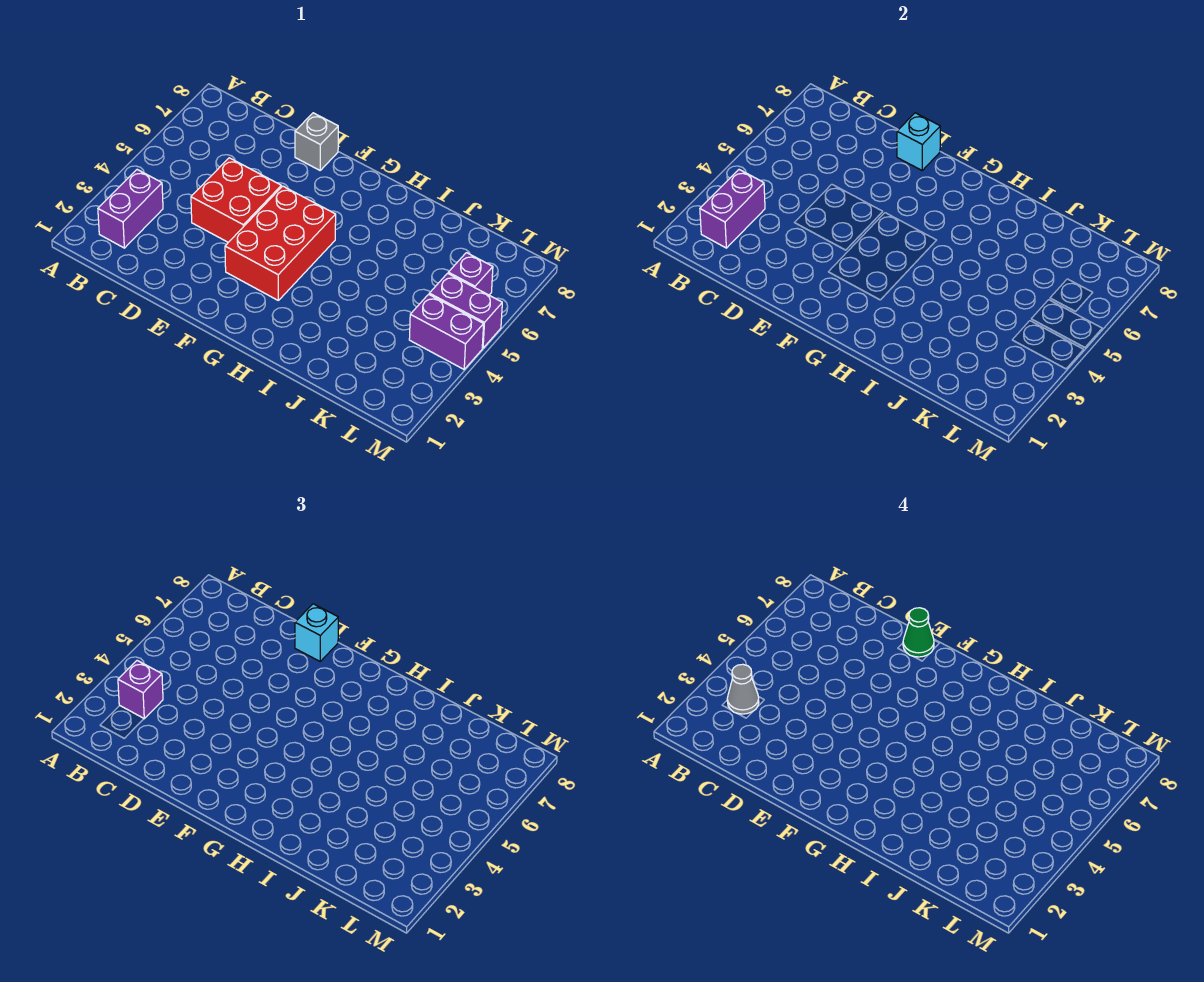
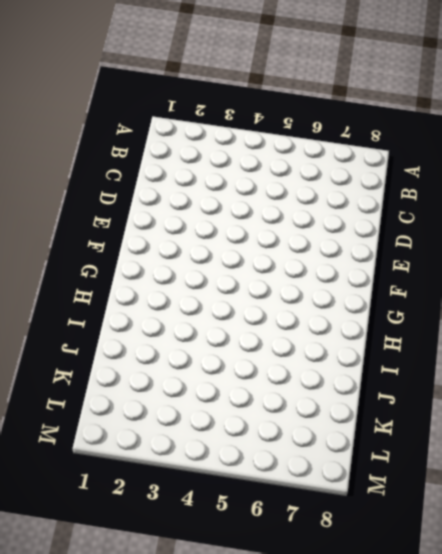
none -> purple brick B2:B3 level 1
none -> red brick D4:E5 level 1
none -> grey brick E8 level 1

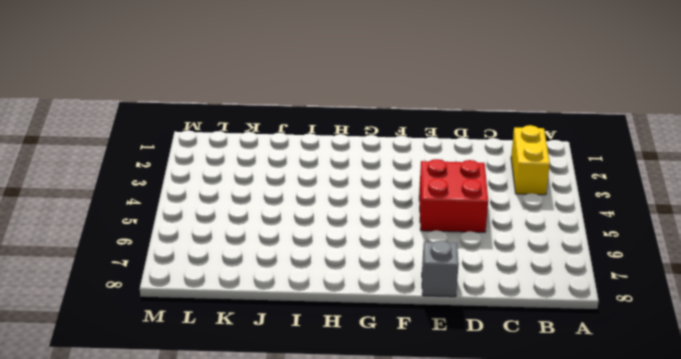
yellow brick B2:B3 level 1 -> purple brick B2:B3 level 1
none -> red brick F3:G5 level 1
none -> purple brick L4:M4 level 1
none -> purple brick L5:M5 level 1

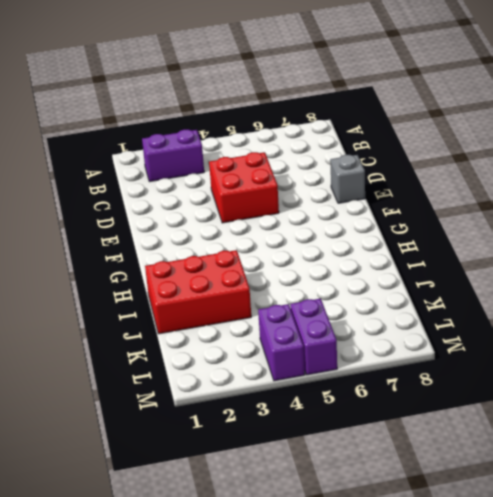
red brick I1:J3 level 1 -> red brick F3:G5 level 1
none -> purple brick L6 level 1
none -> purple brick B2:B3 level 2
none -> cyan brick E8 level 2

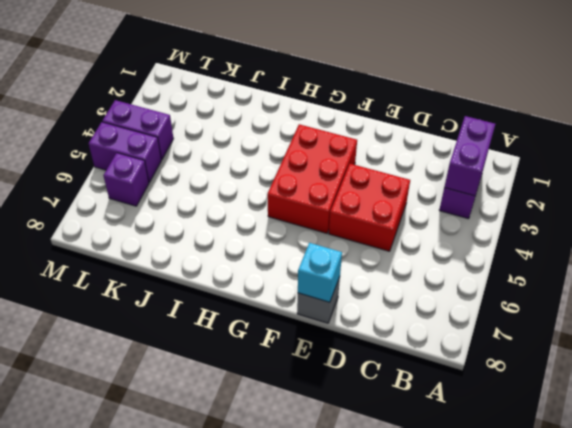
none -> purple brick B3 level 3
none -> cyan brick E8 level 3
none -> grey cone B3 level 4

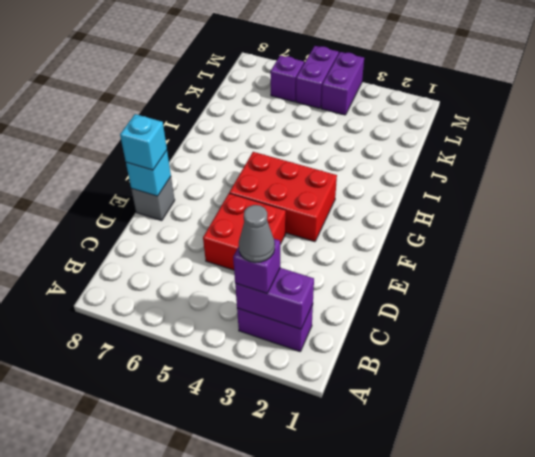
none -> green cone E8 level 4

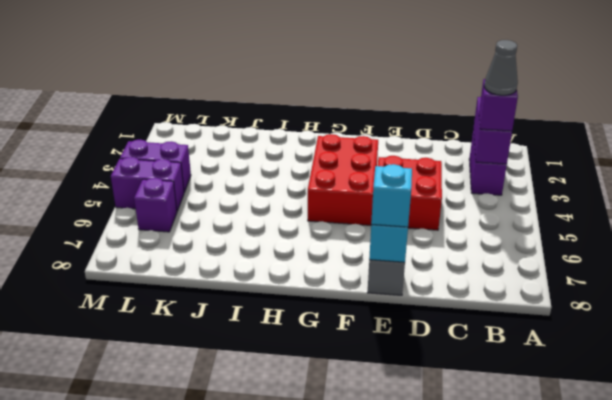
none -> green cone E8 level 4

